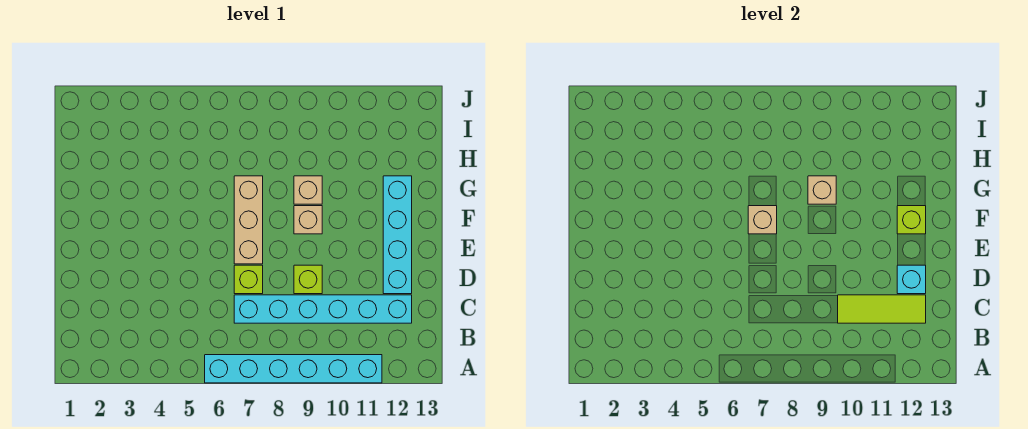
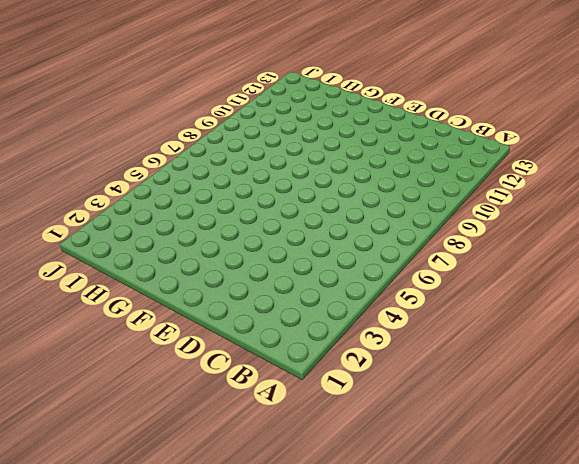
none -> cyan brick A6:A11 level 1
none -> cyan brick C7:C12 level 1
none -> lime brick D7 level 1

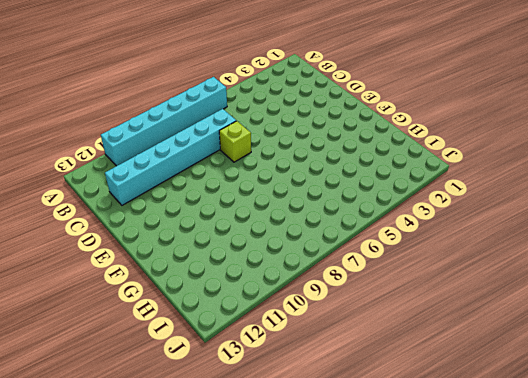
none -> lime brick D9 level 1
none -> cyan brick D12:G12 level 1
none -> tan brick E7:G7 level 1

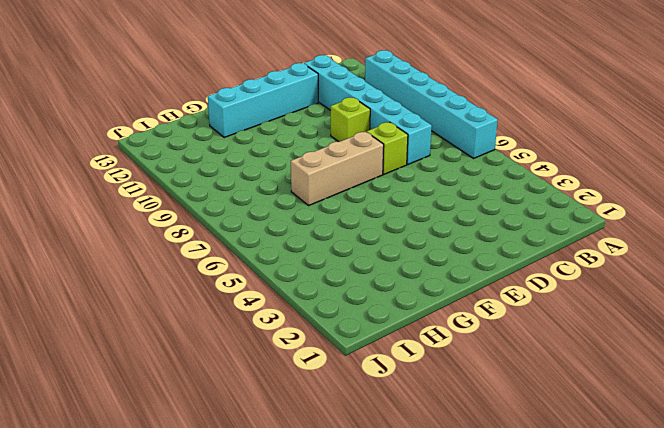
none -> tan brick F9 level 1
none -> tan brick G9 level 1
none -> lime tile C10:C12 level 2

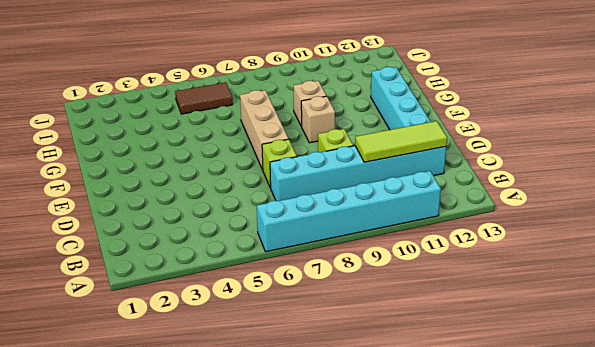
brown tile I5:I6 level 1 -> none
none -> cyan brick D12 level 2
none -> tan brick F7 level 2
none -> lime brick F12 level 2

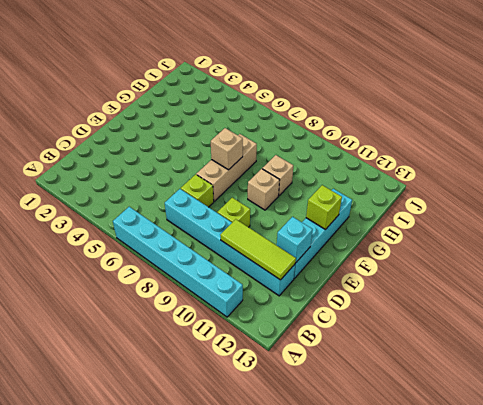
none -> tan brick G9 level 2

